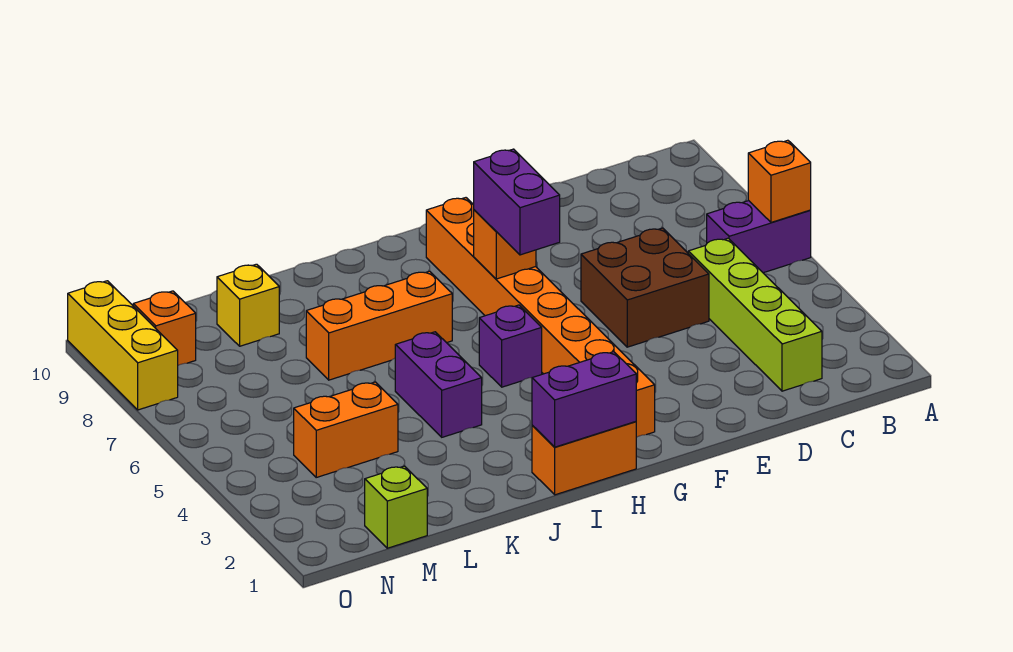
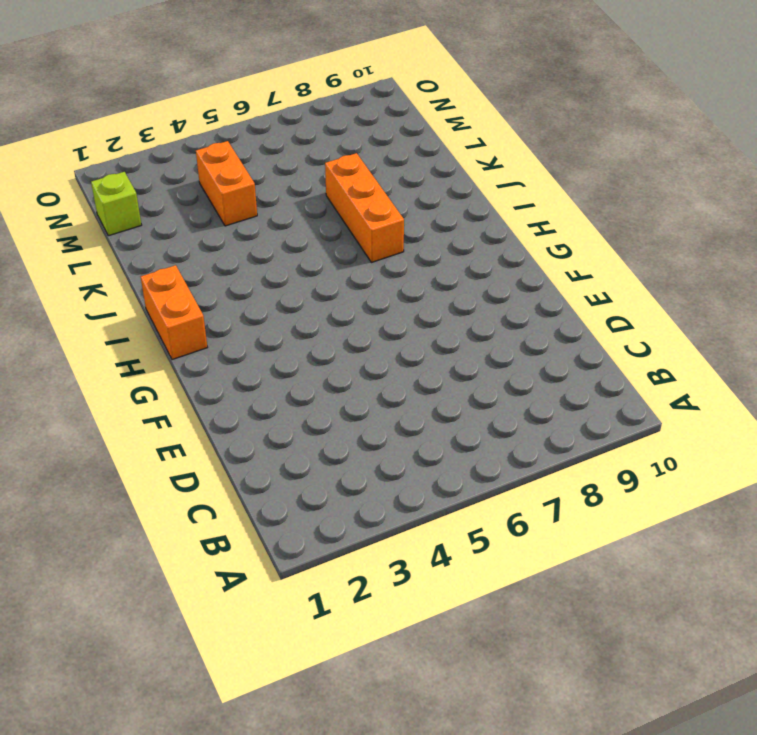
none -> purple brick A6:B6 level 1
none -> lime brick C2:C5 level 1
none -> brown brick D5:E6 level 1

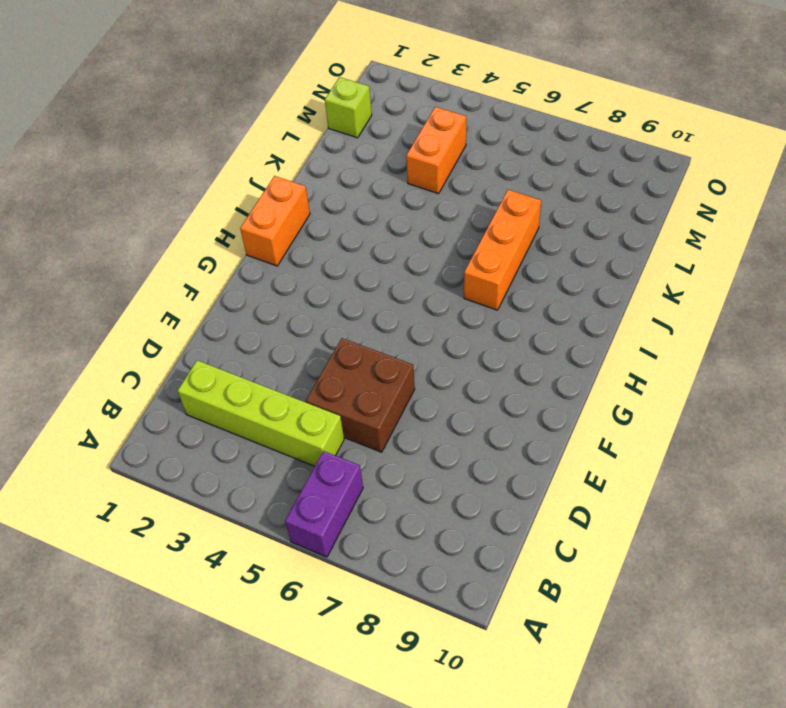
none -> orange brick G2:G9 level 1
none -> purple brick H5 level 1
none -> purple brick J4:J5 level 1

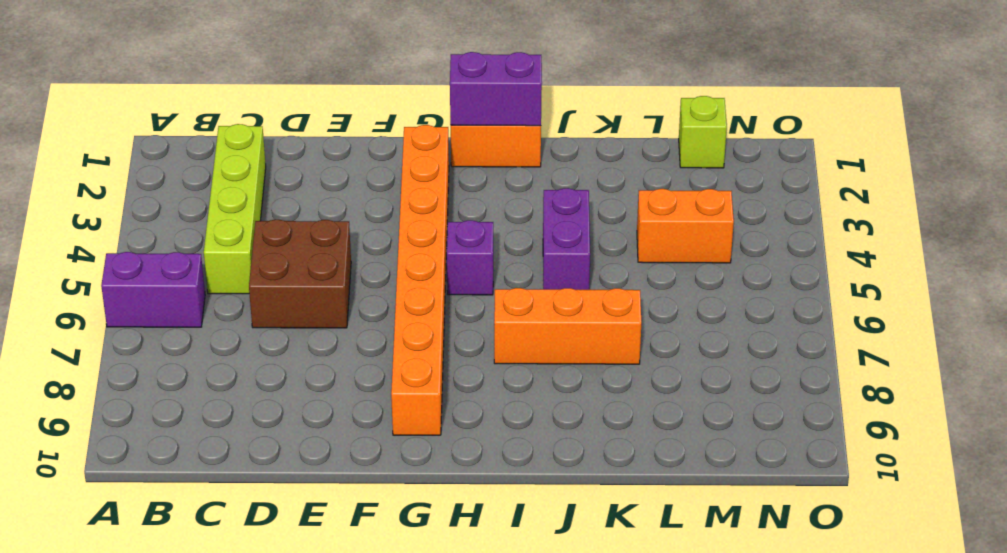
none -> yellow brick L9 level 1
none -> orange brick N9 level 1
none -> yellow brick O8:O10 level 1

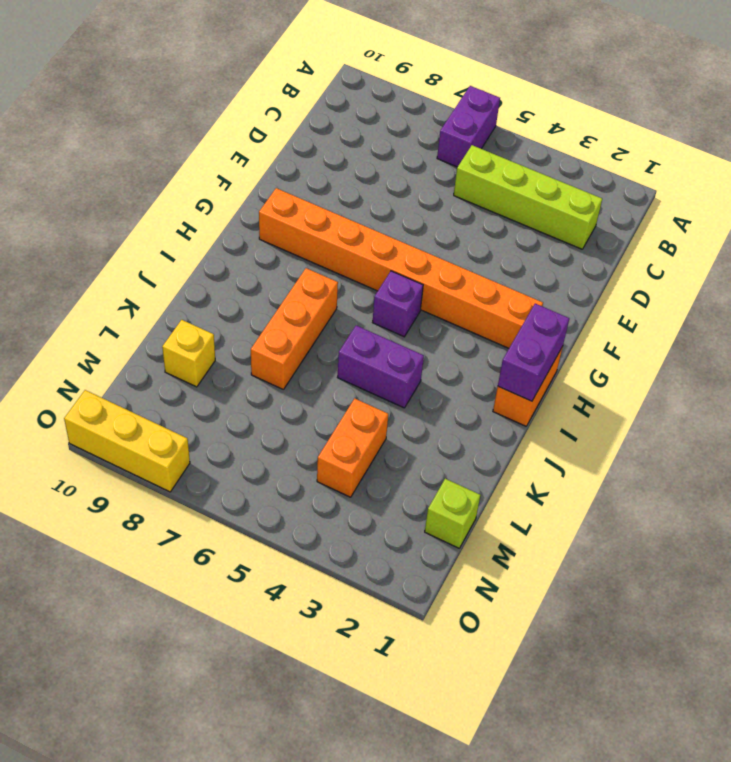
none -> brown brick D5:E6 level 1
none -> orange brick N9 level 1
none -> orange brick A6 level 2

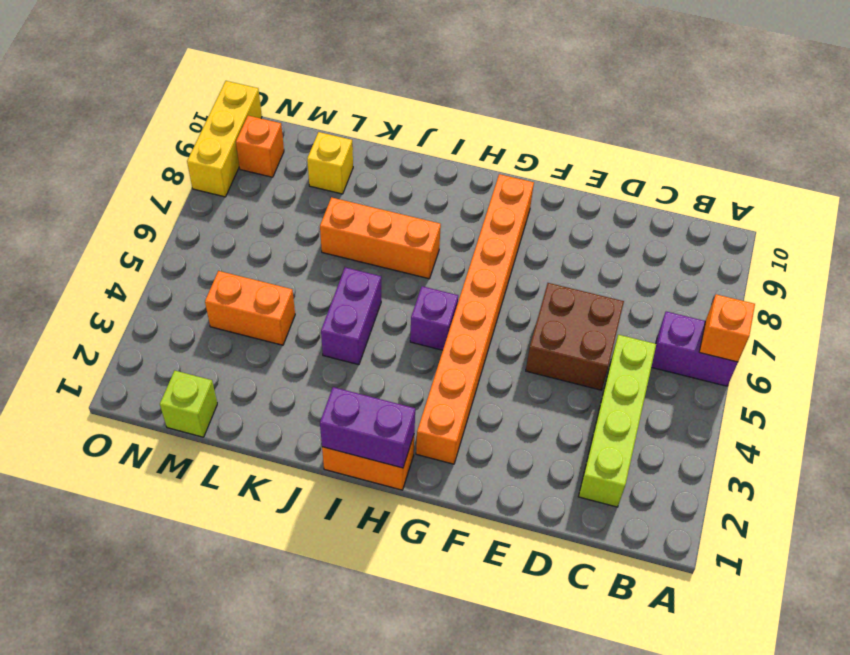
none -> orange brick G7 level 2
none -> purple brick G6:G7 level 3

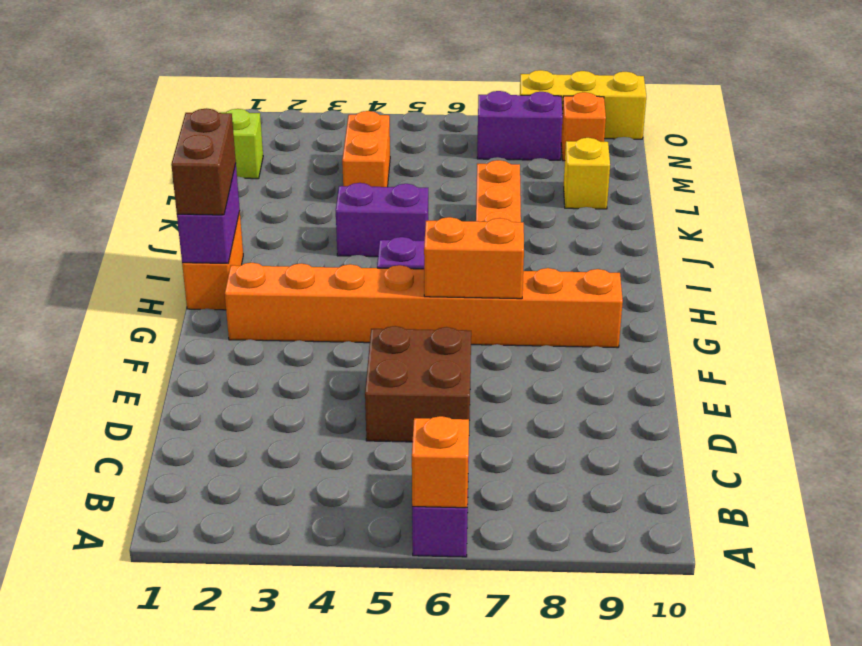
orange brick G6:G7 level 2 -> orange brick G7 level 2
brown brick H1:I1 level 3 -> none
purple brick N7:N8 level 1 -> purple brick G6:G7 level 3
none -> lime brick C2:C5 level 1

